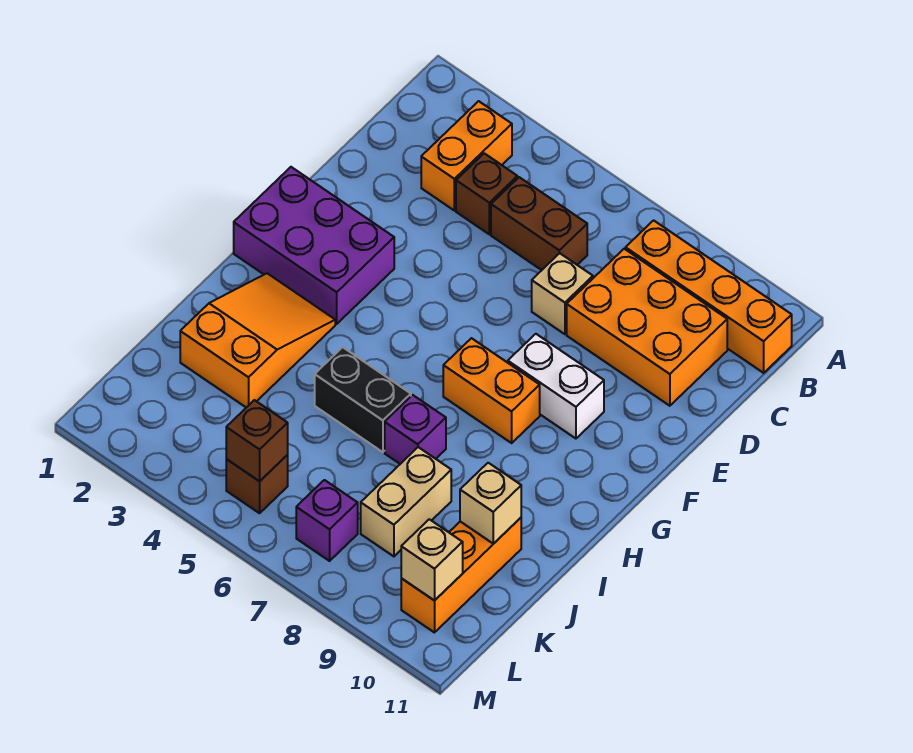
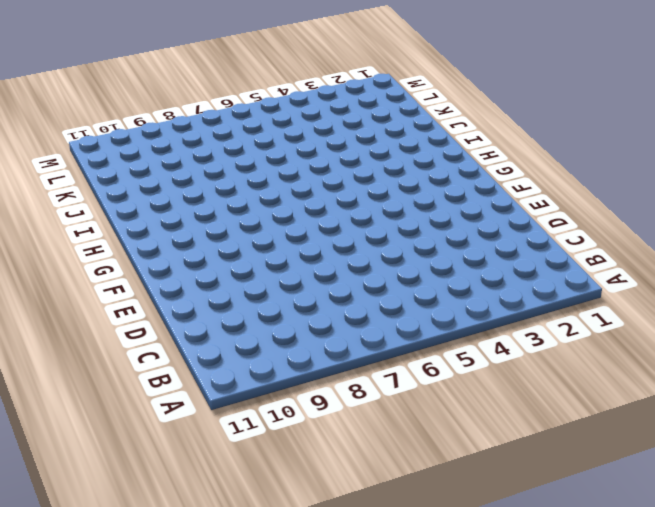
none -> orange brick B3:C3 level 1
none -> orange brick B8:B11 level 1
none -> brown brick C4 level 1

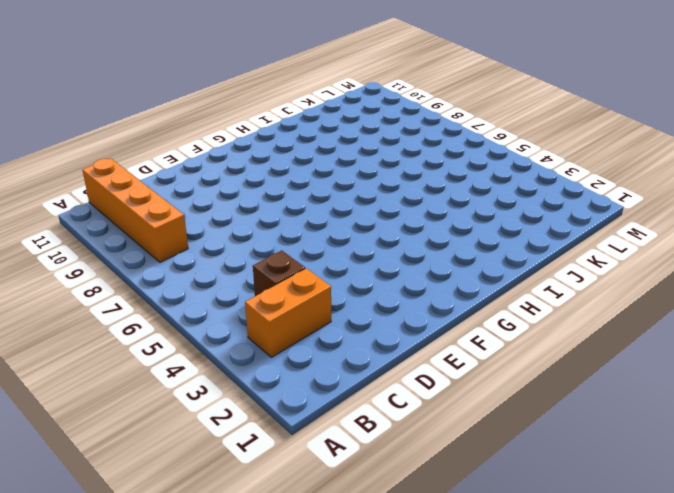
none -> brown brick C5:C6 level 1
none -> orange brick C8:D10 level 1
none -> tan brick D7 level 1

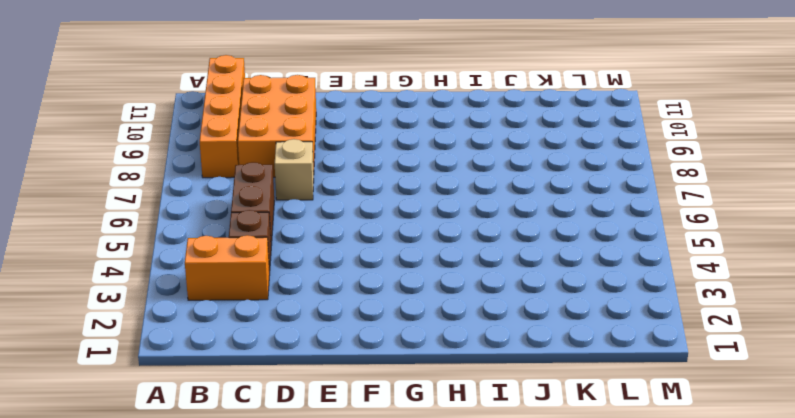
none -> purple brick F1:G3 level 1
none -> white brick F8:F9 level 1
none -> orange brick G7:G8 level 1

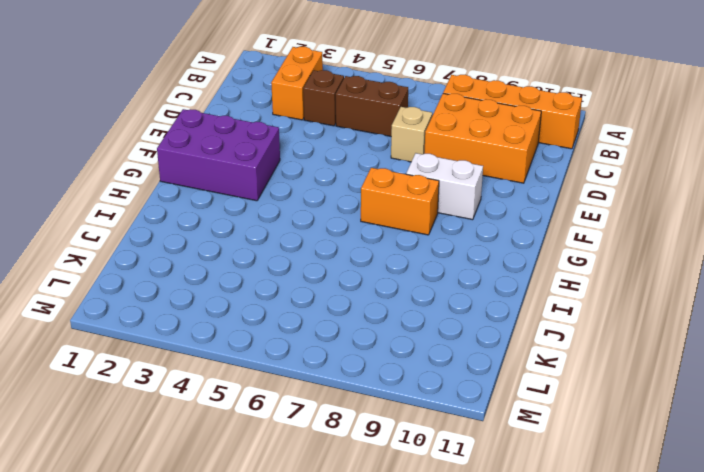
none -> orange slope H2:J3 level 1 top J
none -> black brick I5:I6 level 1
none -> purple brick I7 level 1

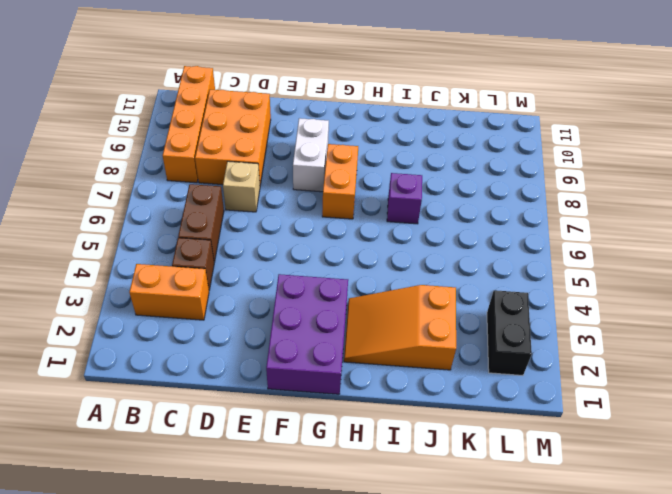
black brick L2:L3 level 1 -> black brick I5:I6 level 1
none -> tan brick J8:K8 level 1
none -> orange brick J10:L10 level 1
none -> brown brick L5 level 1

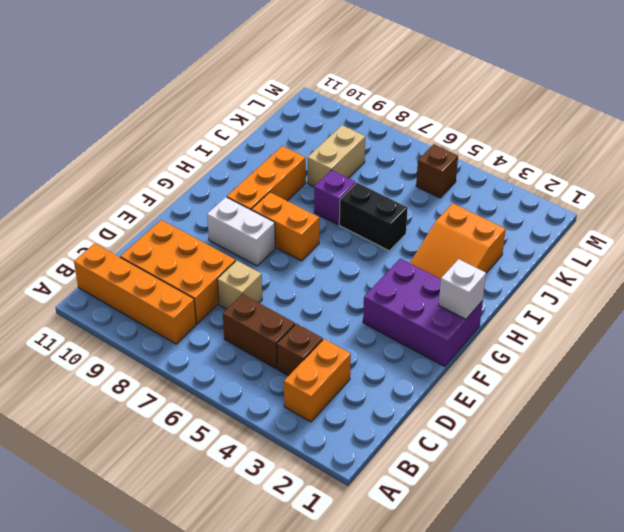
white brick G1 level 2 -> none
orange brick G9:I9 level 1 -> orange brick J10:L10 level 1
none -> purple brick L7 level 1
none -> tan brick J10 level 2
none -> brown brick L5 level 2

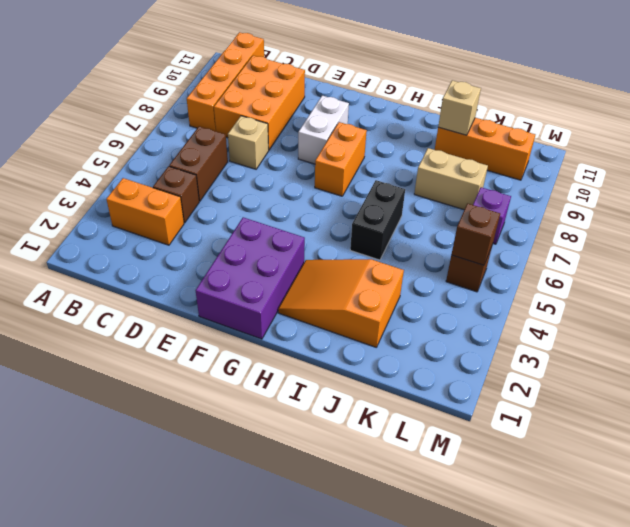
none -> purple brick I7 level 1
none -> tan brick L10 level 2

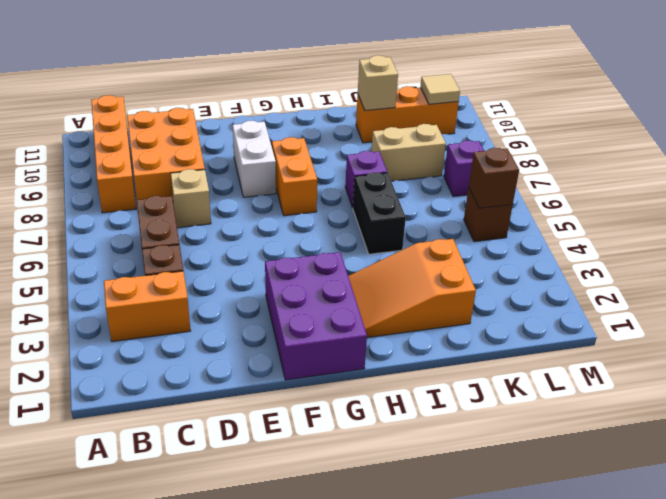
tan tile L10 level 2 -> tan brick L10 level 2

